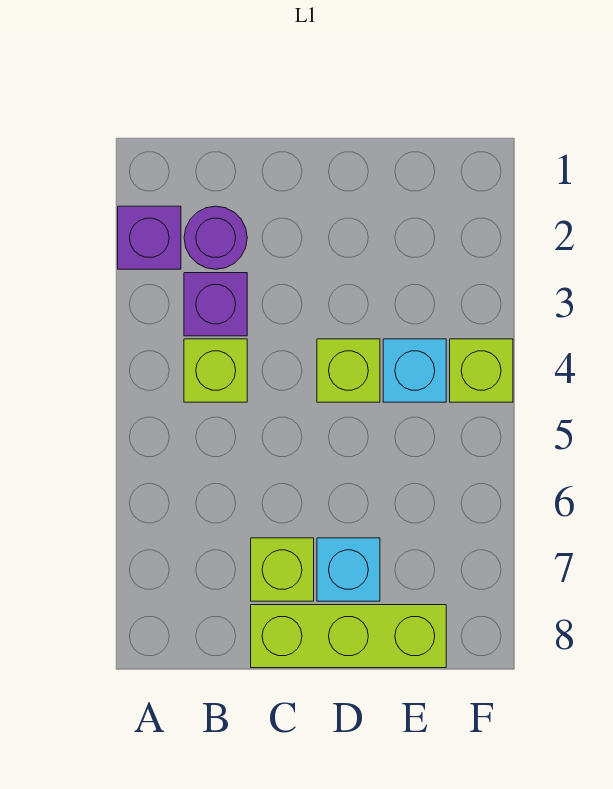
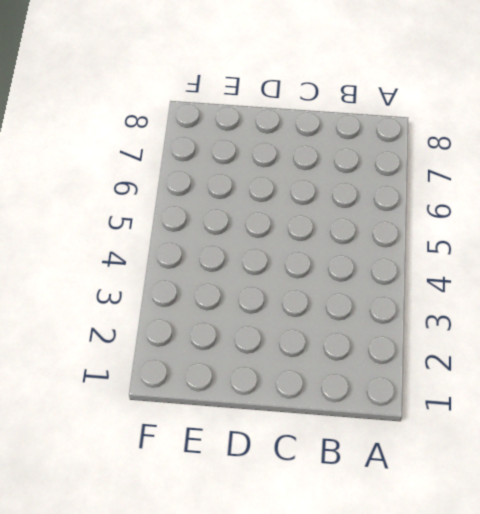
none -> purple brick A2 level 1
none -> purple round brick B2 level 1

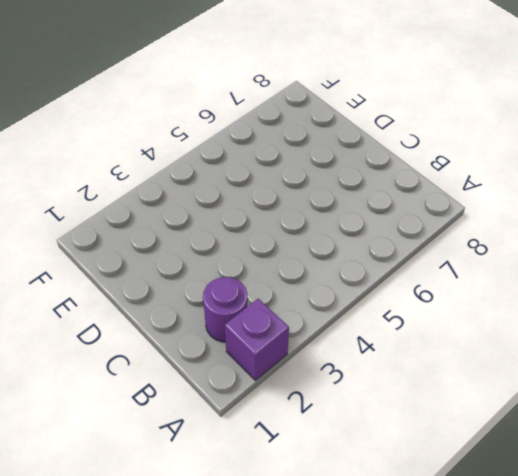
none -> purple brick B3 level 1
none -> lime brick B4 level 1

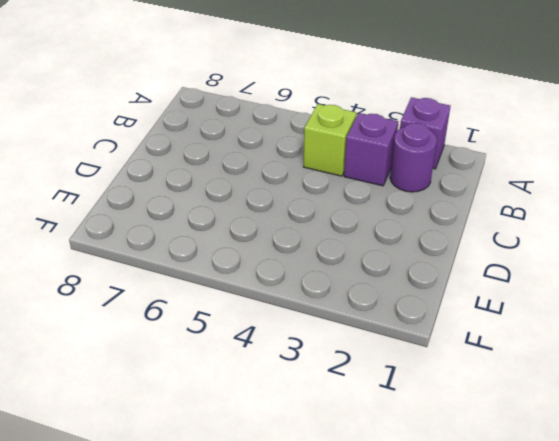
none -> lime brick C7 level 1
none -> lime brick C8:E8 level 1

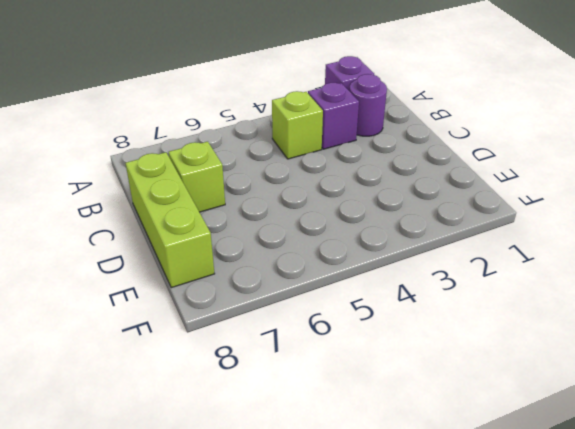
none -> lime brick D4 level 1
none -> cyan brick D7 level 1

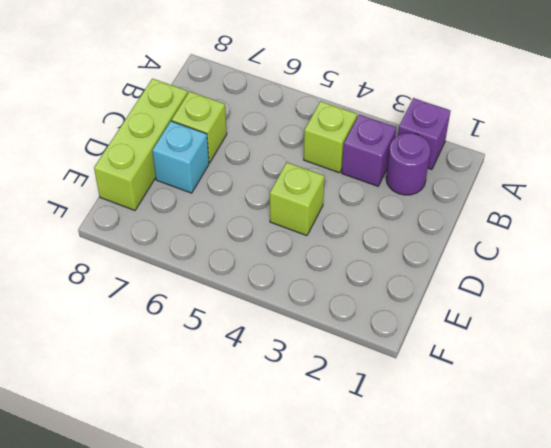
none -> cyan brick E4 level 1
none -> lime brick F4 level 1

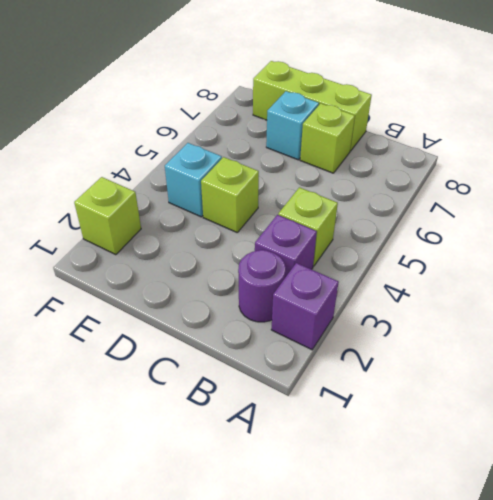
lime brick F2 level 1 -> lime brick F4 level 1

